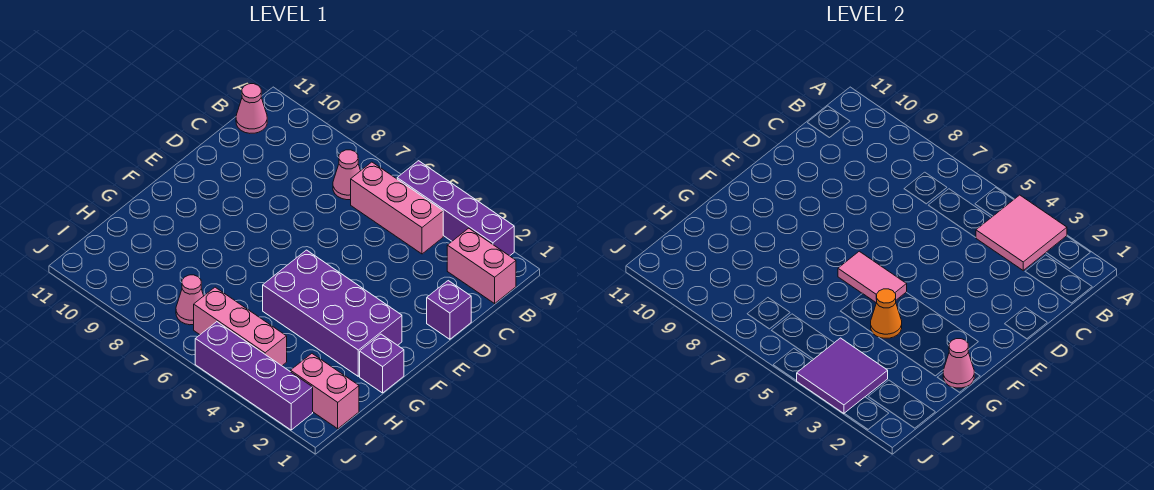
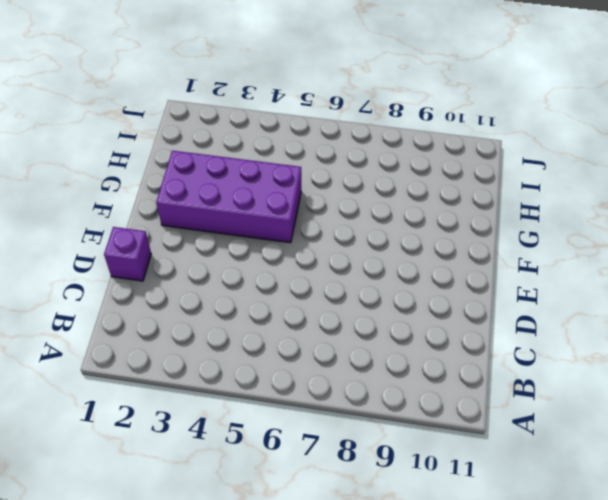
none -> purple brick A2:A5 level 1
none -> pink brick B1:B2 level 1
none -> pink brick B4:B6 level 1

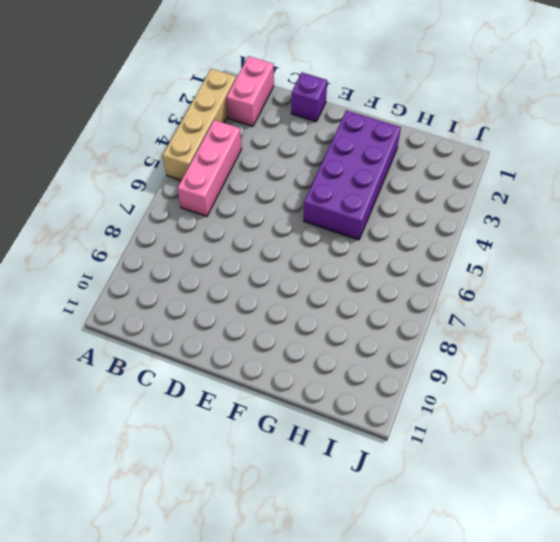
tan brick A2:A5 level 1 -> purple brick A2:A5 level 1
none -> pink cone B7 level 1
none -> pink cone B11 level 1
none -> purple brick G1 level 1

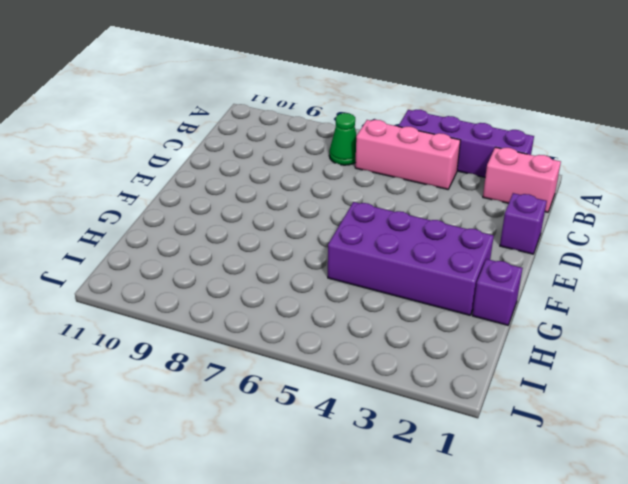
green cone B7 level 1 -> pink cone B7 level 1
none -> pink cone B11 level 1
none -> pink brick I1:I2 level 1
none -> pink brick I4:I6 level 1

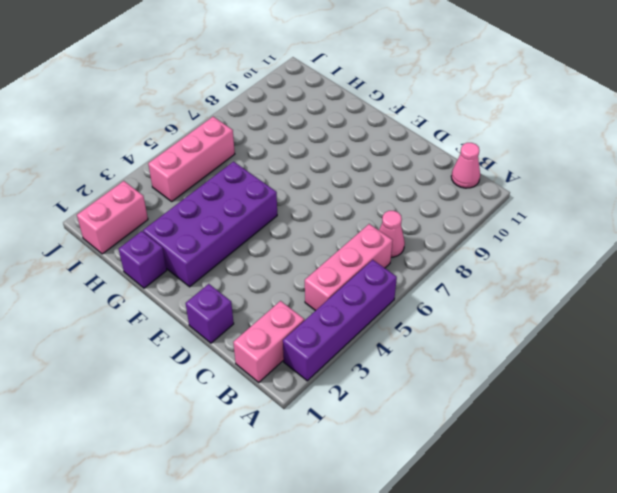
none -> pink cone I7 level 1
none -> purple brick J2:J5 level 1
none -> pink tile A3:B4 level 2

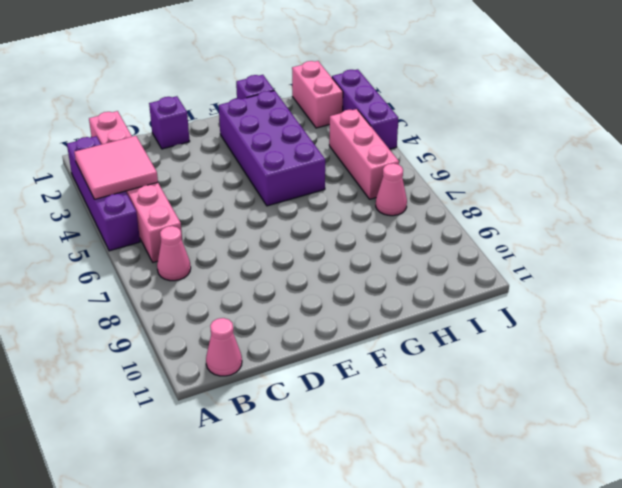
purple brick J2:J4 level 1 -> purple brick J2:J5 level 1
none -> pink tile F5:F6 level 2
none -> pink cone G1 level 2
none -> orange cone G4 level 2

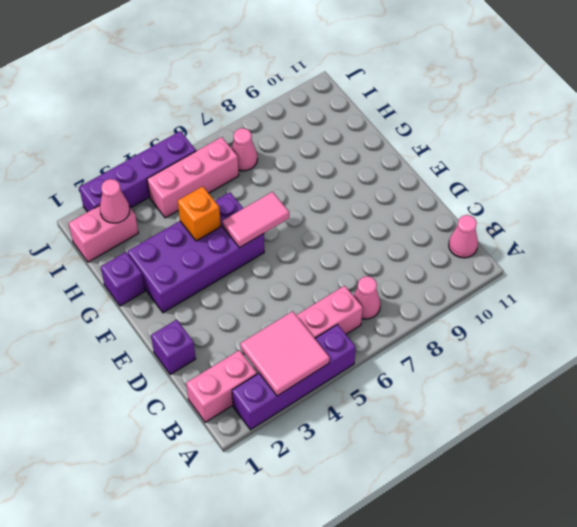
orange brick G4 level 2 -> orange cone G4 level 2
pink cone I2 level 2 -> pink cone G1 level 2
none -> purple tile I3:J4 level 2

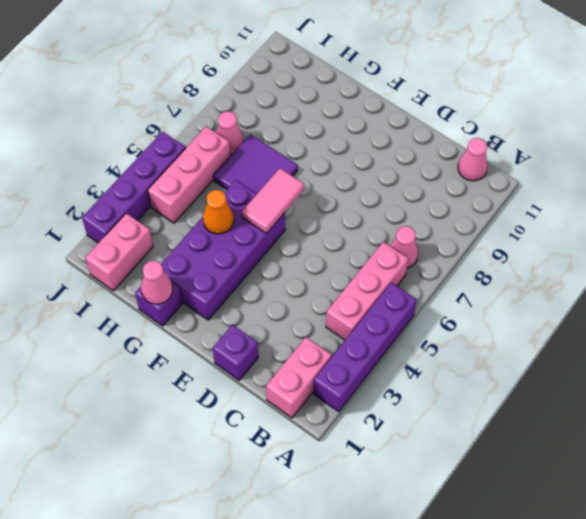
purple tile G6:H7 level 1 -> purple tile I3:J4 level 2
none -> pink tile A3:B4 level 2

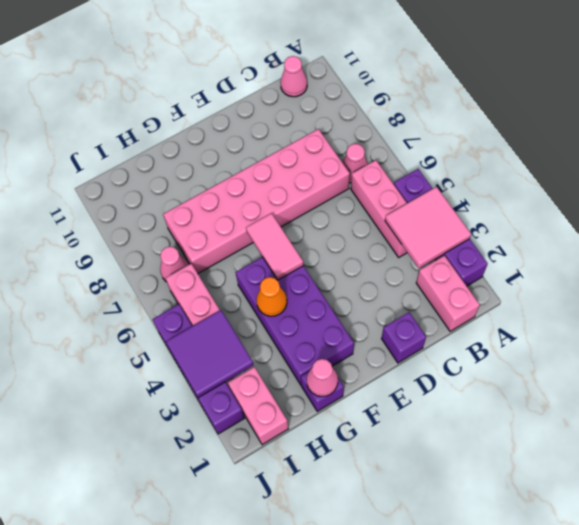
pink brick C7:H8 level 1 -> none

